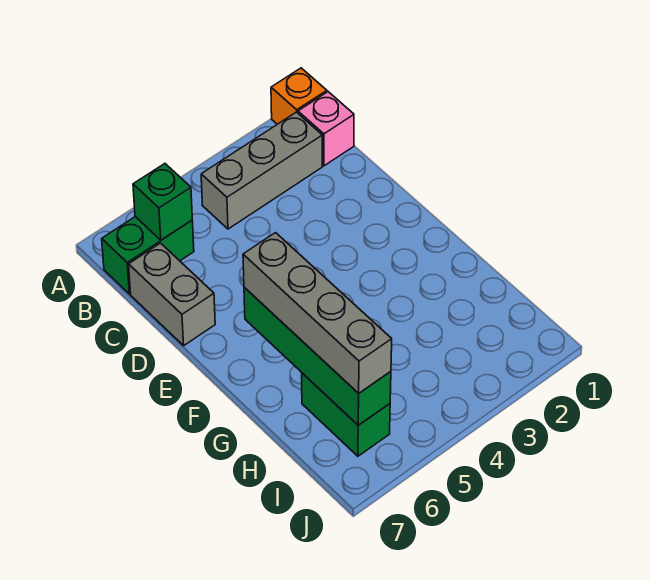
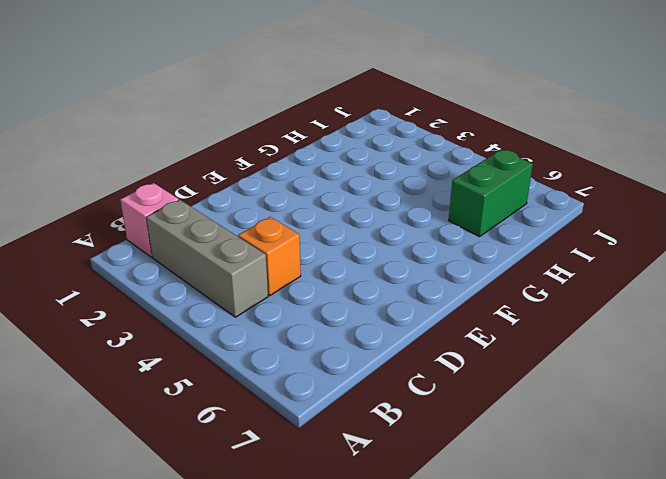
orange brick C4 level 1 -> orange brick A1 level 1
none -> green brick B6:B7 level 1
none -> grey brick C7:D7 level 1

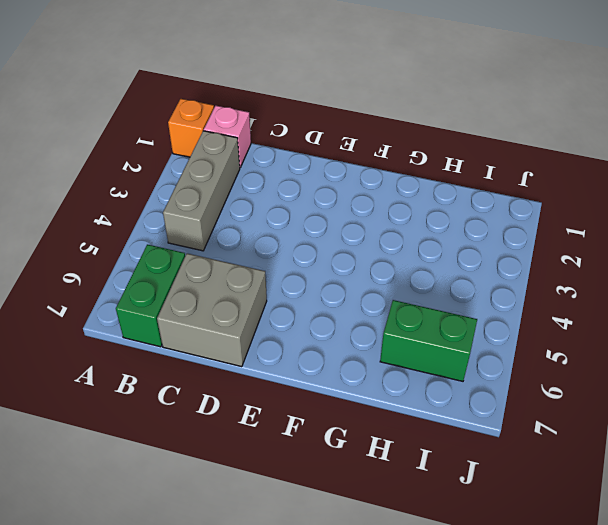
grey brick C6:D7 level 1 -> grey brick C7:D7 level 1
none -> green brick B6 level 2
none -> green brick F6:I6 level 2

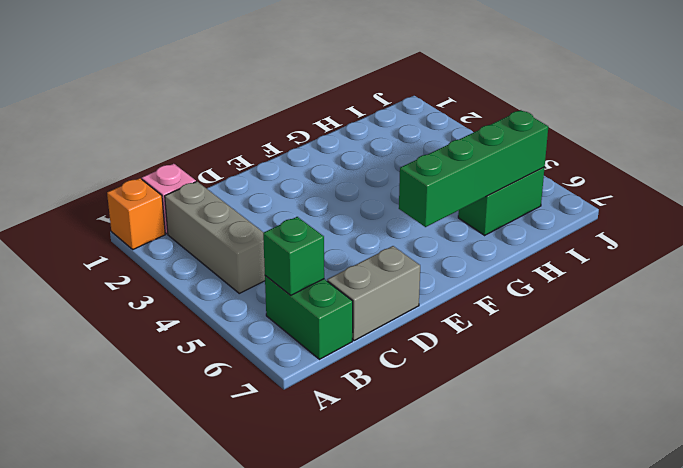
none -> grey brick F6:I6 level 3

